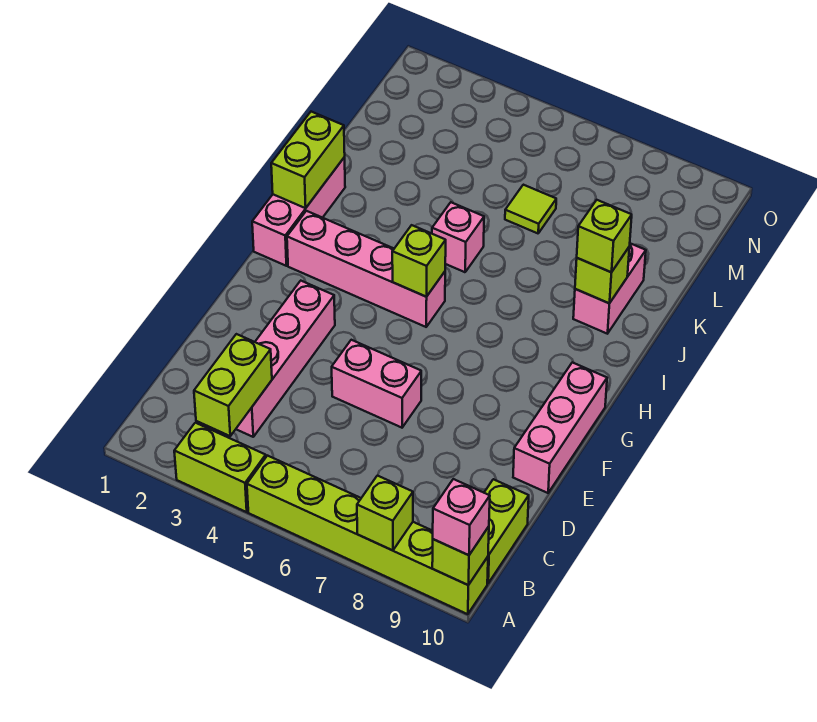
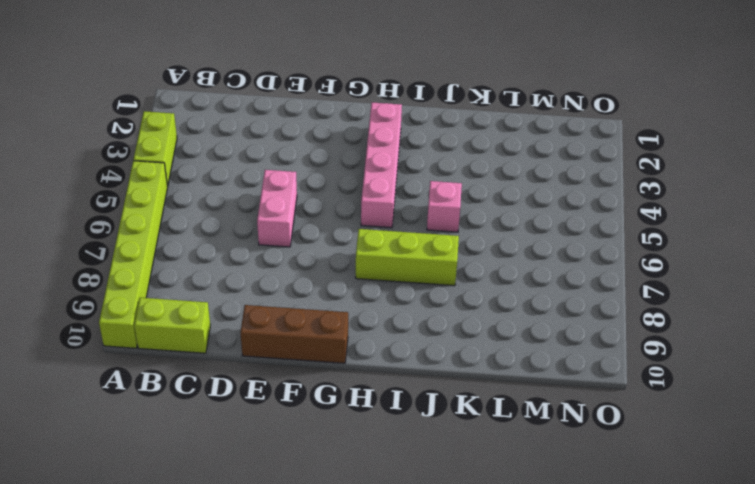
brown brick E10:G10 level 1 -> pink brick E10:G10 level 1
lime brick H7:J7 level 1 -> none
none -> pink brick C3:F3 level 1
none -> pink brick H1:J1 level 1
none -> pink brick J9:K9 level 1

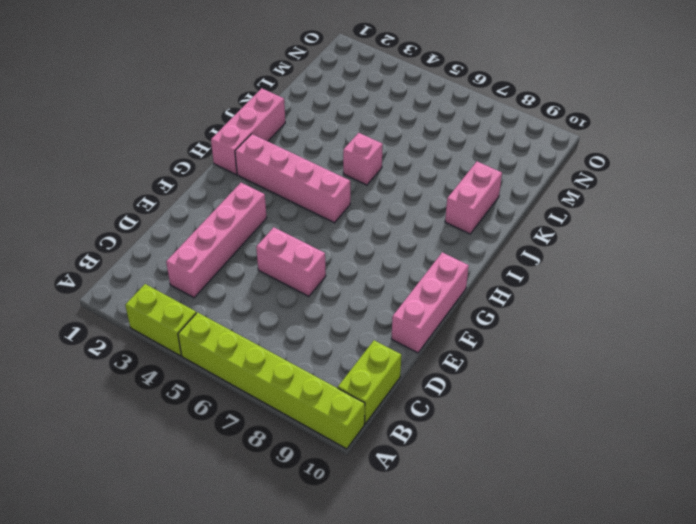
none -> lime tile L6 level 1
none -> lime brick A8 level 2
none -> lime brick A10 level 2

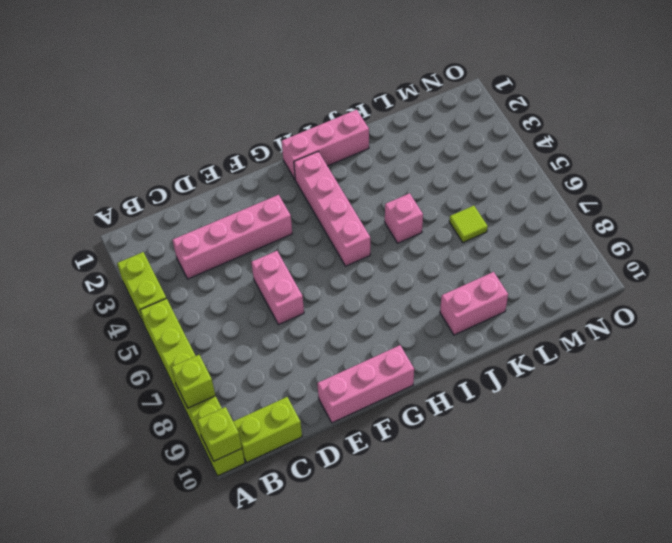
none -> lime brick B3:C3 level 2
none -> lime brick H5 level 2
none -> lime brick I1:J1 level 2

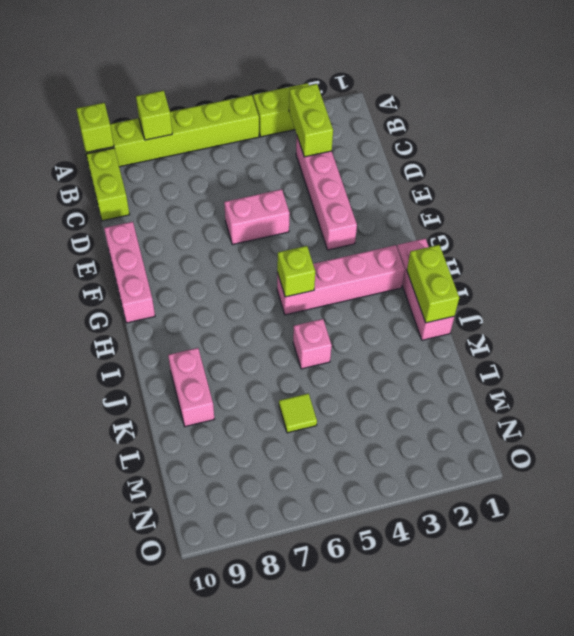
none -> lime brick J9 level 2
none -> pink brick A10 level 3
none -> lime brick J9 level 3

